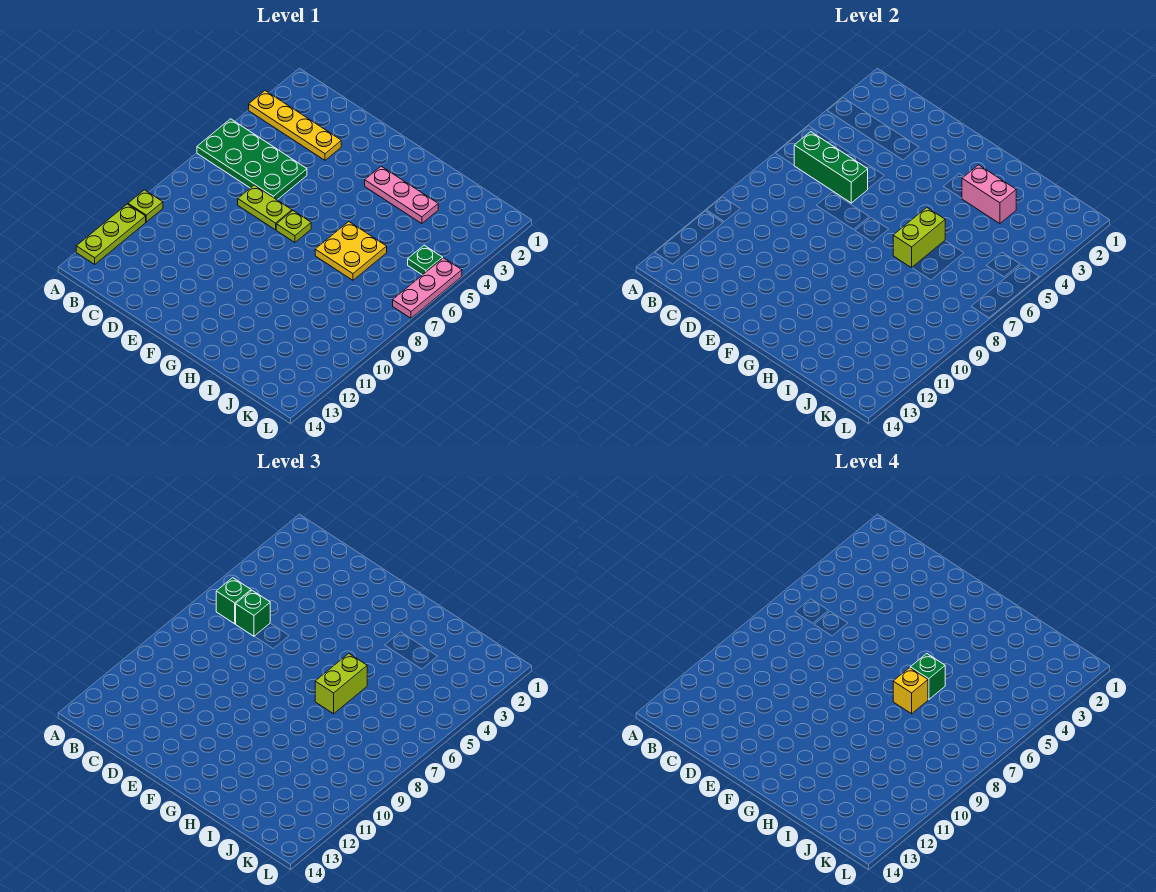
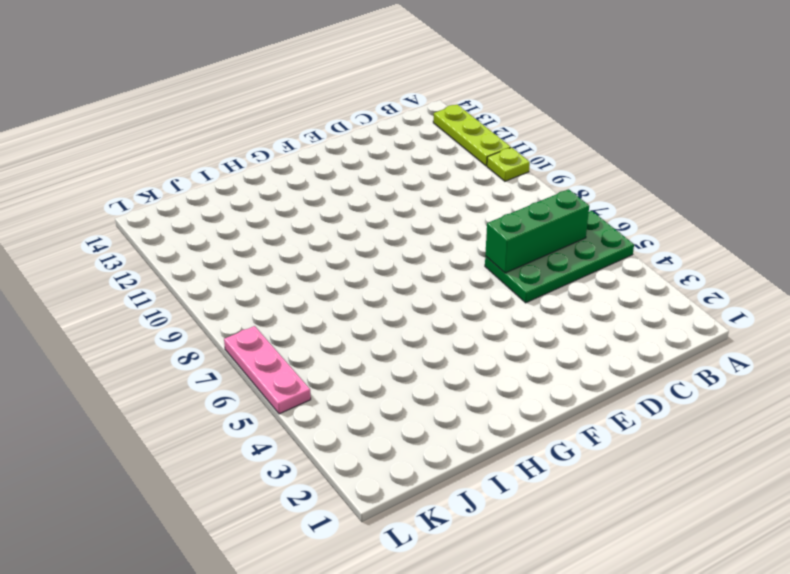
none -> yellow plate A3:D3 level 1
none -> lime plate D7:E7 level 1
none -> lime plate F7 level 1

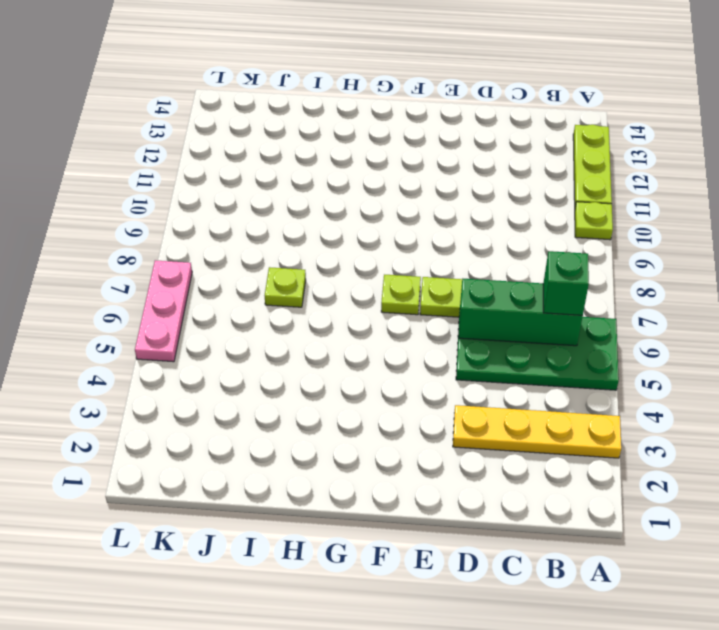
lime plate I7 level 1 -> yellow plate H6:I7 level 1
none -> pink plate G3:I3 level 1
none -> green plate K5 level 1
none -> pink brick H3:I3 level 2

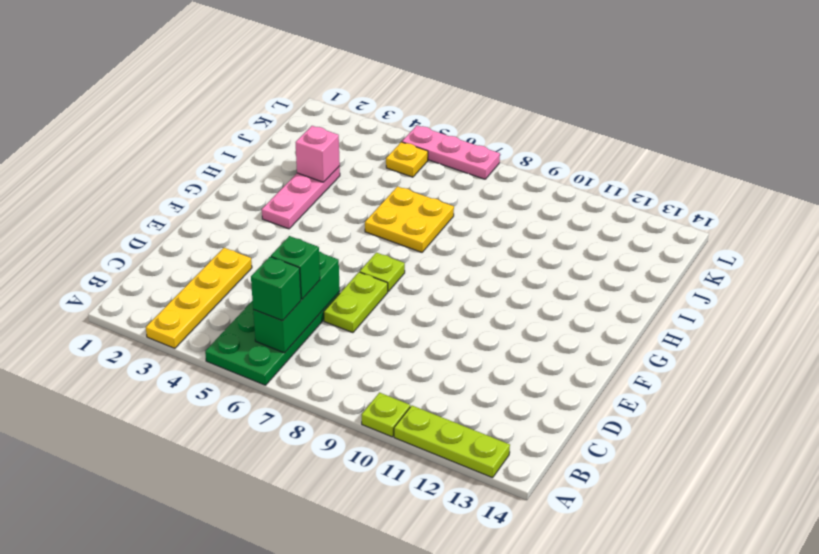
pink brick I3 level 2 -> pink brick H3:I3 level 2
yellow plate K5 level 1 -> green plate K5 level 1
none -> lime brick H6:H7 level 2
none -> lime brick H6:H7 level 3
none -> green brick H6 level 4

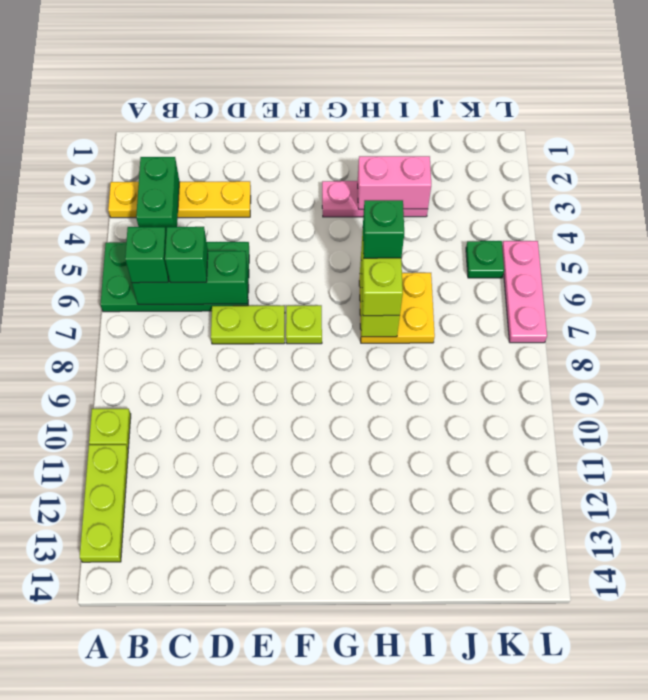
green brick B3:B4 level 2 -> none
none -> yellow brick H7 level 4

